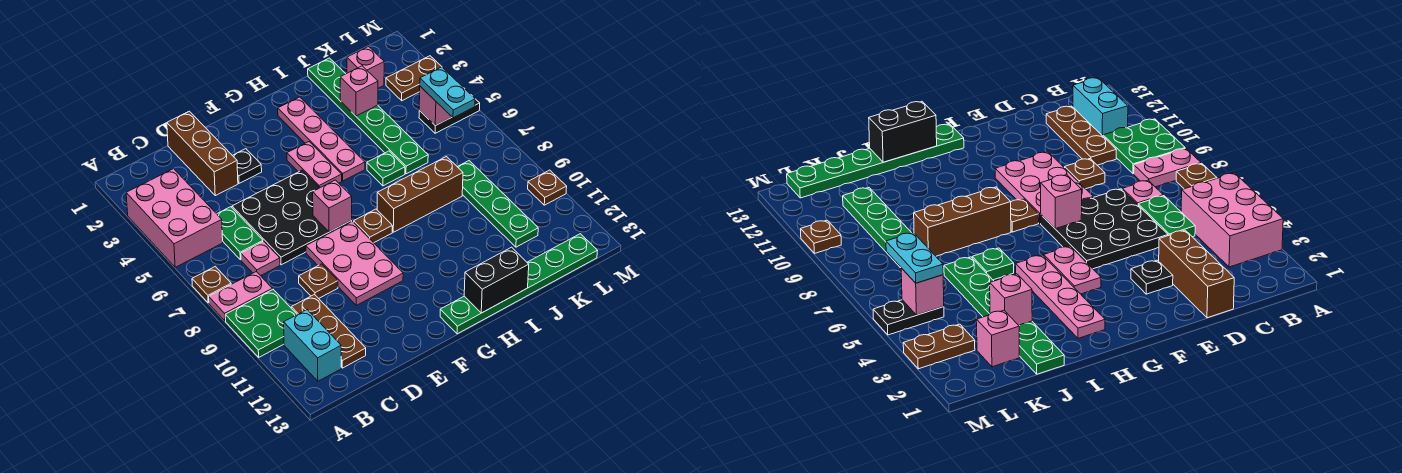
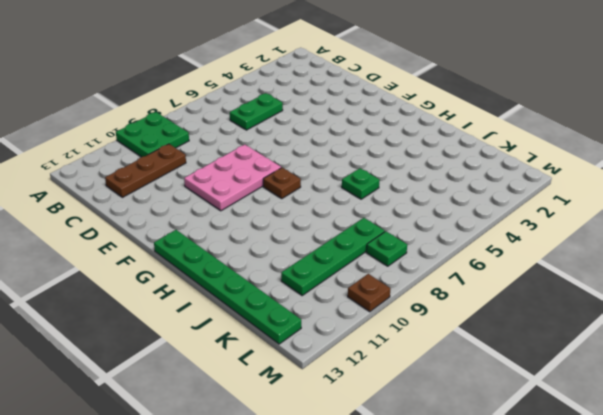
green plate L8 level 1 -> none
none -> pink brick A3:B5 level 1
none -> brown plate A7 level 1
none -> pink plate A8:B8 level 1
none -> cyan brick B11:B12 level 1

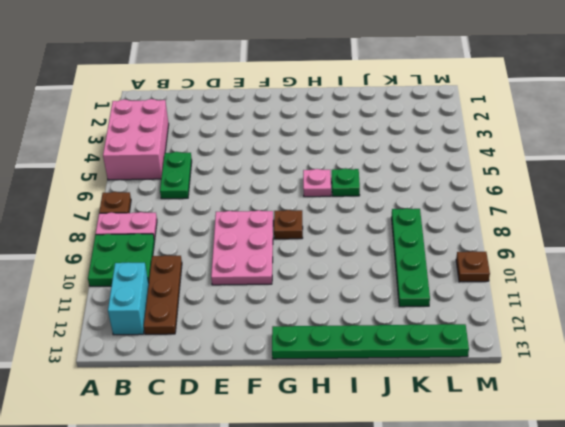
pink plate H6 level 1 -> pink plate C7 level 1
none -> brown brick D1:D3 level 1
none -> black plate D5:F7 level 1
none -> brown plate D9 level 1
none -> black plate E3 level 1

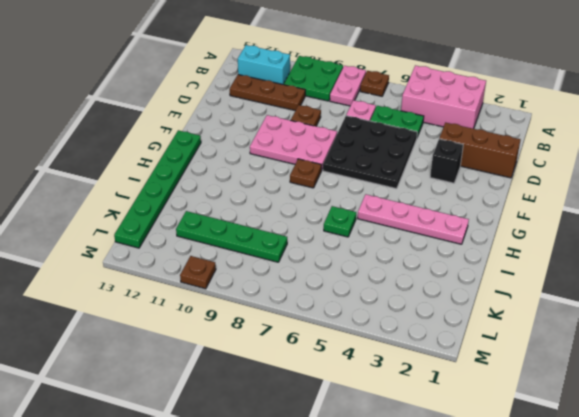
black brick E3 level 1 -> black plate E3 level 1
none -> pink plate G4:G5 level 1
none -> brown brick H8:J8 level 1
none -> green plate J1:J6 level 1
none -> pink brick K2 level 1

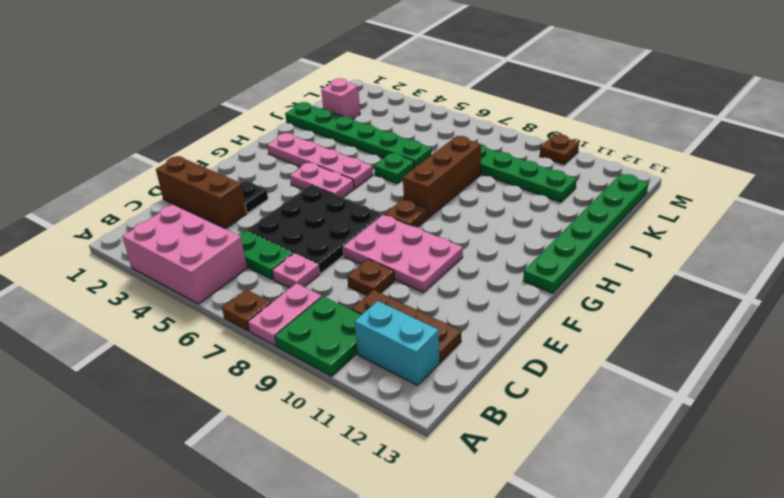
none -> brown plate L3:M3 level 1
none -> black plate L5:M5 level 1
none -> pink brick F7 level 2
none -> black brick H13:I13 level 2

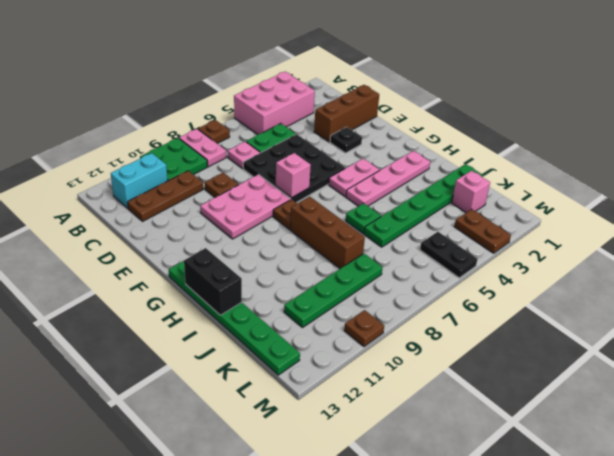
none -> pink brick J3 level 2
none -> pink brick L5 level 2
none -> cyan plate L5:L6 level 3

